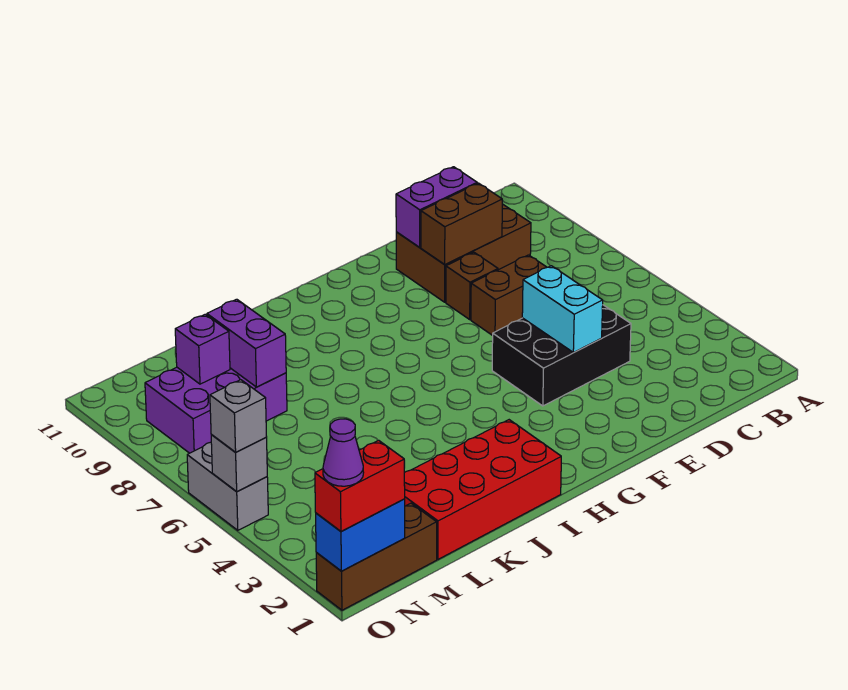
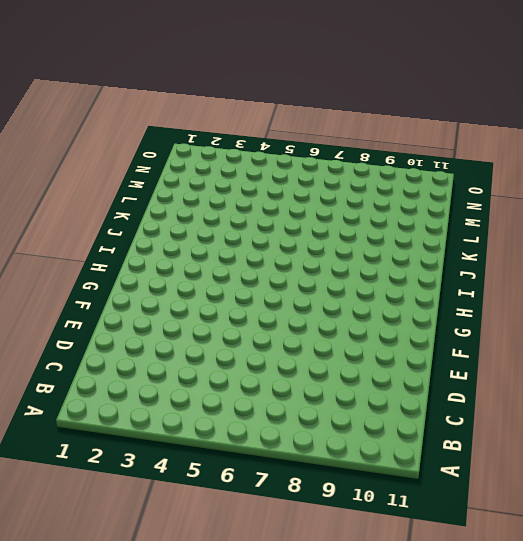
none -> brown brick C9:E10 level 1
none -> black brick D4:F5 level 1
none -> brown brick D7:E7 level 1

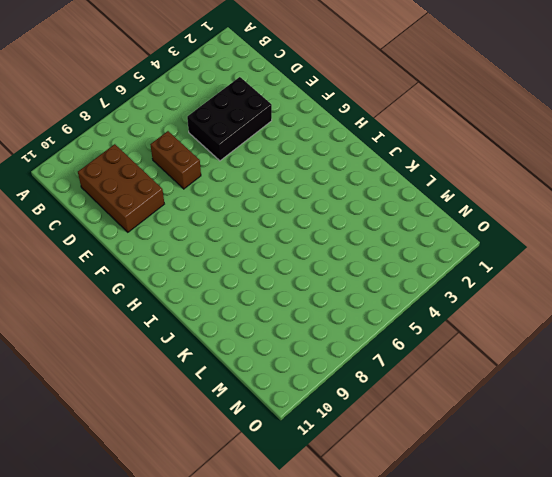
black brick D3:E5 level 1 -> black brick D4:F5 level 1
none -> brown brick E8 level 1
none -> red brick I1:L2 level 1
none -> purple brick L8:N9 level 1

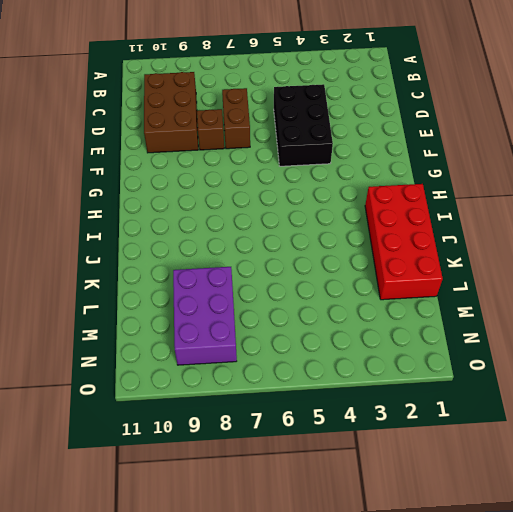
none -> brown brick M1:O1 level 1
none -> grey brick O5:O6 level 1
none -> brown brick D9:E9 level 2

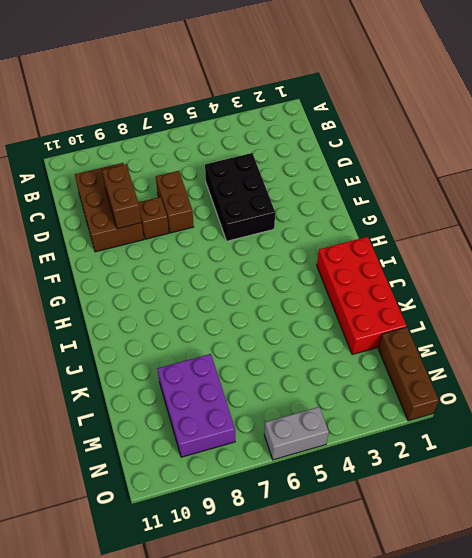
none -> purple brick D10:E10 level 2
none -> cyan brick E4:E5 level 2
none -> purple brick L8:L9 level 2

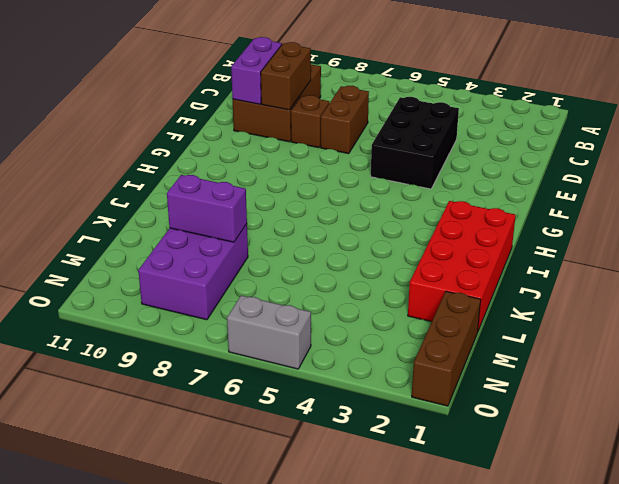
none -> cyan brick E4:E5 level 2
none -> purple brick M9 level 2
none -> blue brick N1:O1 level 2

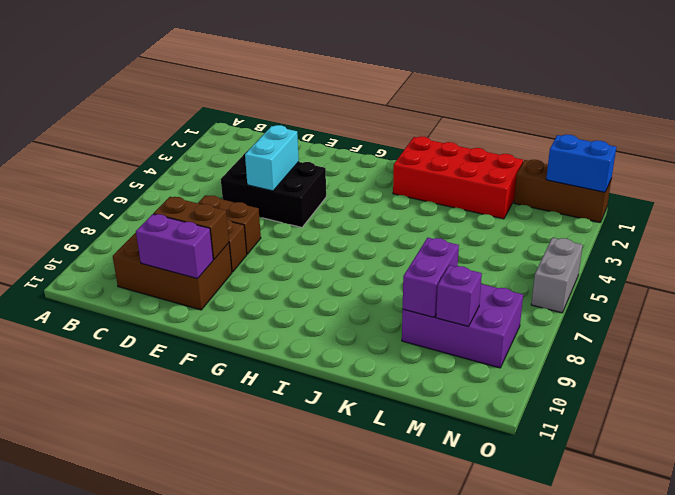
none -> grey brick O5 level 2
none -> red brick N1:O1 level 3
none -> grey brick O5 level 3

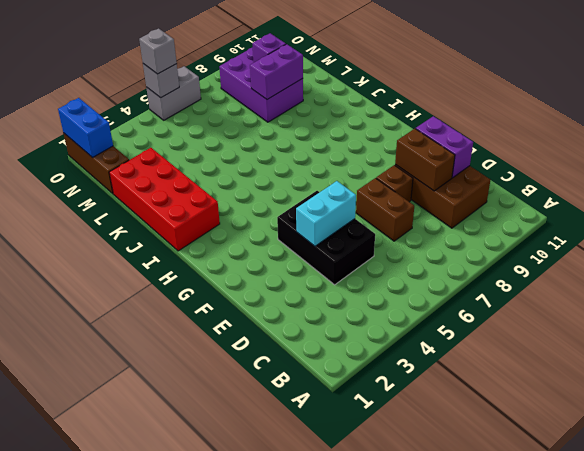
none -> red brick N1:O1 level 3
none -> purple cone O1 level 4

